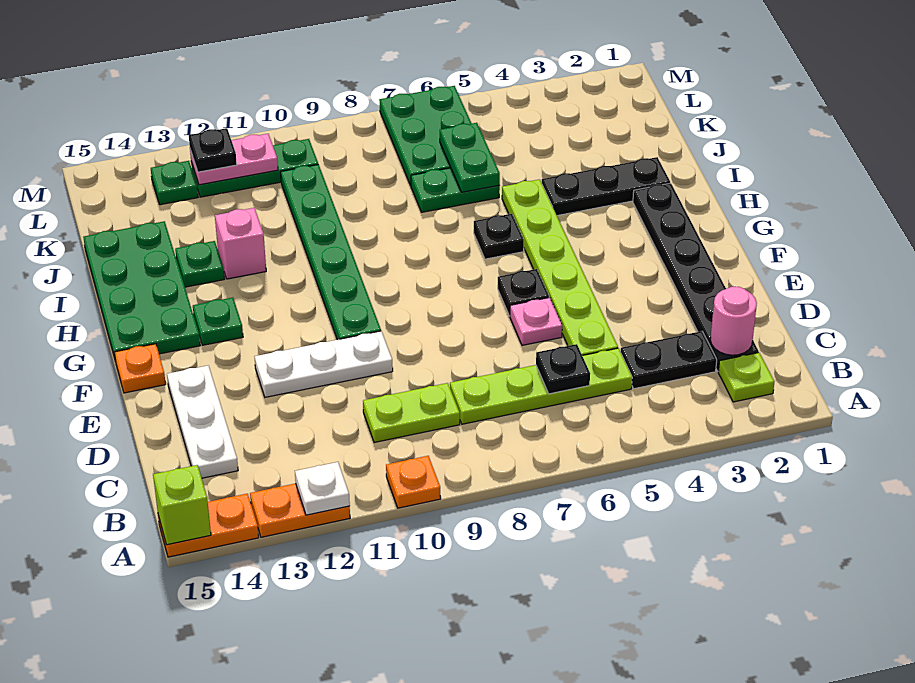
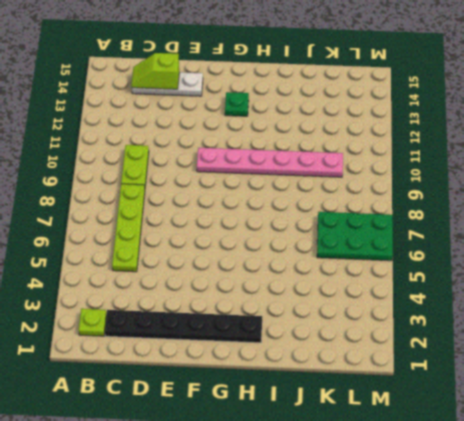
lime slope C14:D14 level 2 top D -> none
pink plate F10:K10 level 1 -> green plate F10:K10 level 1
none -> orange plate A10 level 1
none -> orange plate A12:A13 level 1
none -> orange plate A14:A15 level 1
none -> black plate C3:C4 level 1

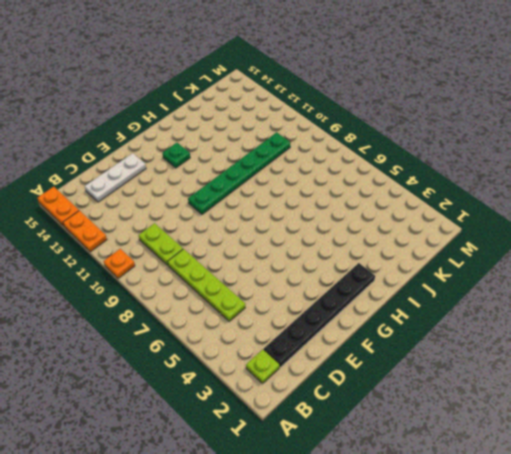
none -> black plate C3:C4 level 1
none -> lime plate D5:I5 level 1
none -> pink plate E6 level 1
none -> white plate E10:E12 level 1

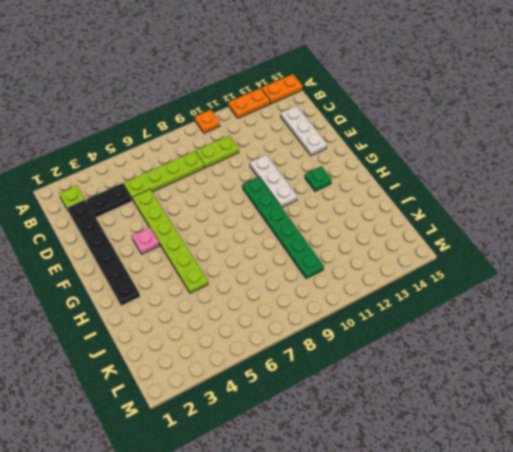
white plate E11:G11 level 1 -> white plate E10:E12 level 1
pink plate F4 level 1 -> pink plate E6 level 1
none -> black plate F6 level 1
none -> orange plate F15 level 1
none -> green plate G14:J15 level 1
none -> black plate H6 level 1

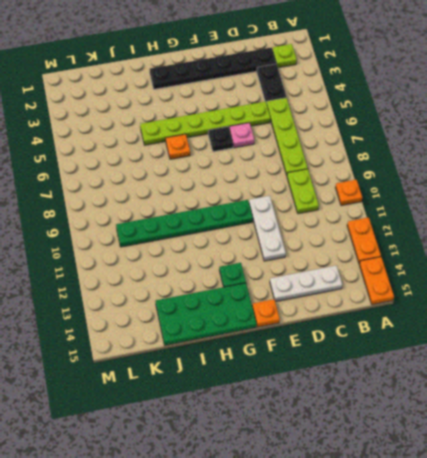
orange plate H6 level 1 -> black plate H6 level 1
none -> black plate I2:I4 level 1
none -> pink brick I12 level 1
none -> green plate I13 level 1
none -> green plate J6:J7 level 1

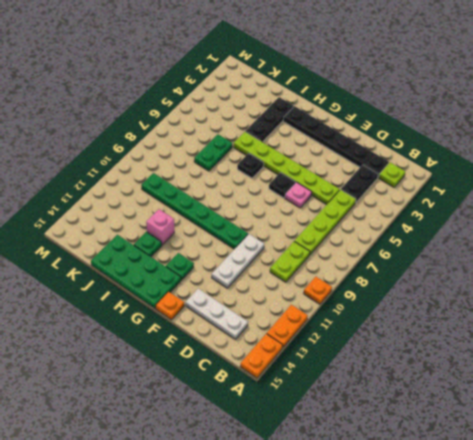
none -> green plate K6:M7 level 1
none -> green plate L10:L12 level 1
none -> green plate L13 level 1
none -> white plate A12 level 2

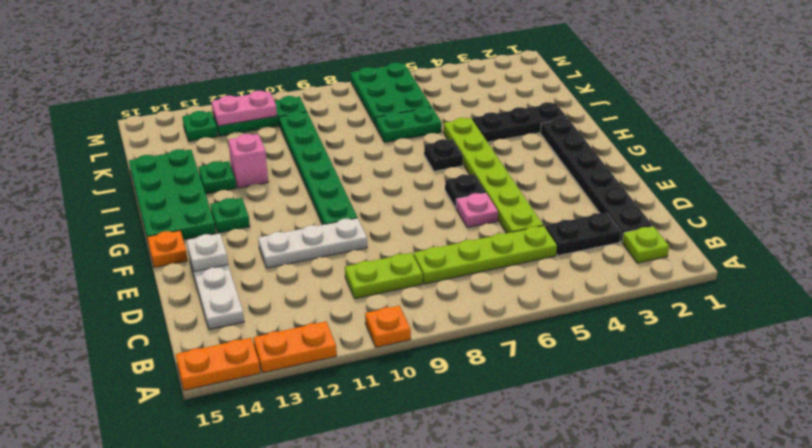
white plate E14 level 2 -> white plate A12 level 2
none -> lime brick A15 level 2
none -> pink round brick C2 level 2
none -> black plate C6 level 2
none -> green plate J6:K6 level 2

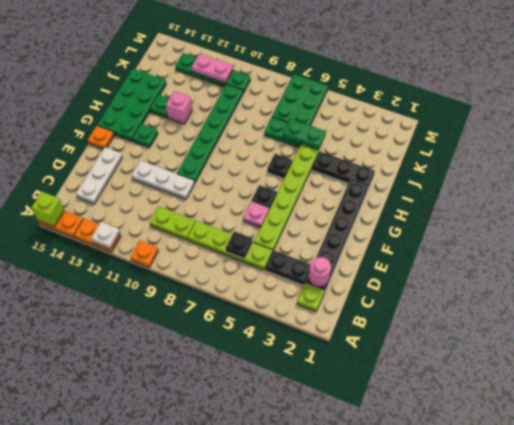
green plate J5:J6 level 2 -> green plate J6:K6 level 2
none -> black plate L12 level 3

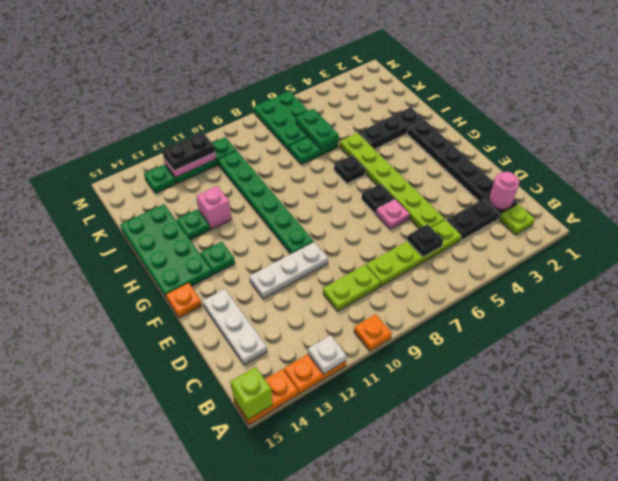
black plate L11:L12 level 3 -> black plate L12 level 3

